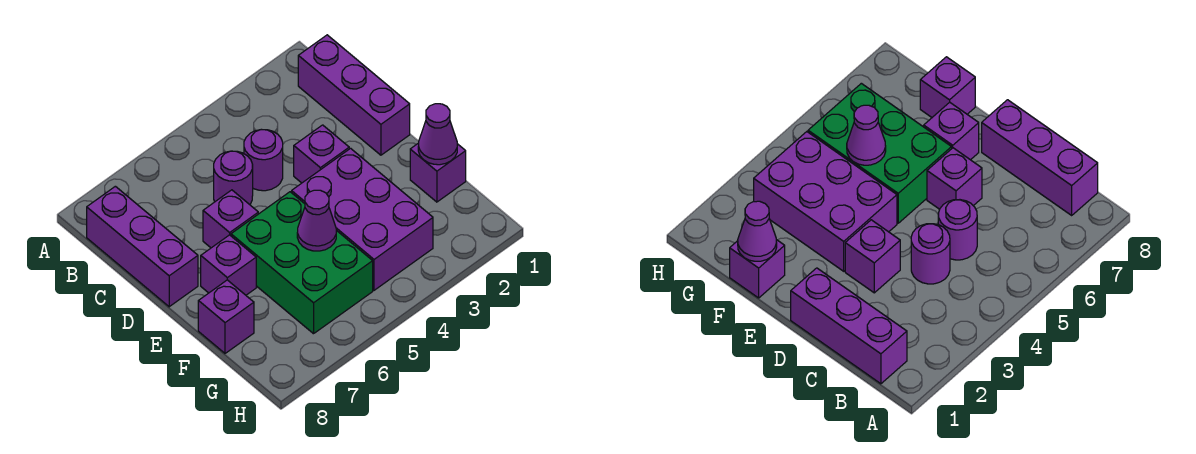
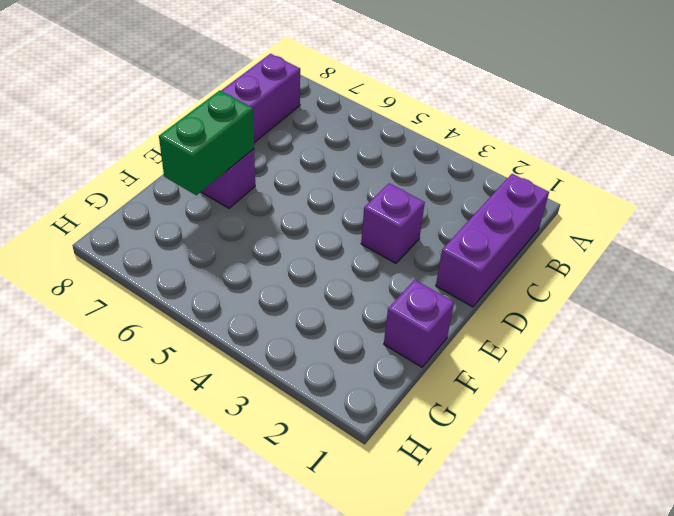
green brick E7:F7 level 2 -> none
none -> purple round brick C4 level 1
none -> purple round brick C5 level 1
none -> purple brick D6 level 1

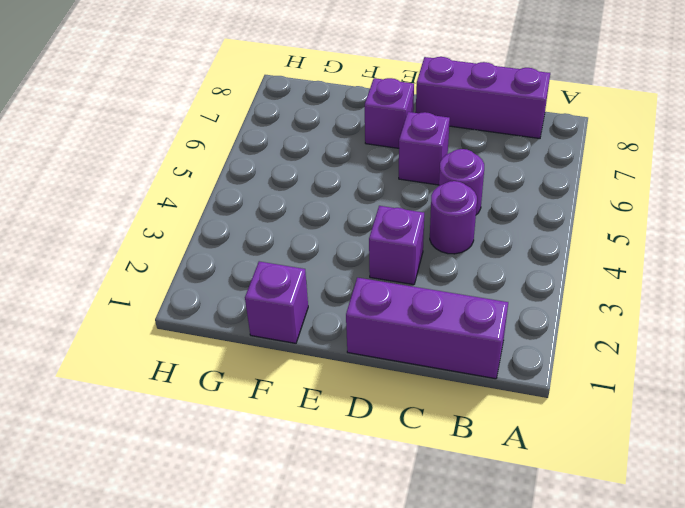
none -> purple brick E3:G4 level 1
none -> green brick E5:G6 level 1
none -> purple brick F8 level 1

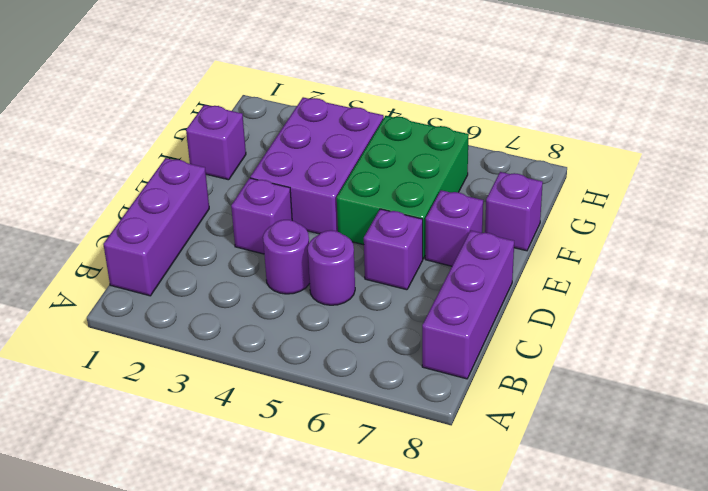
none -> purple cone F1 level 2
none -> purple cone F5 level 2

